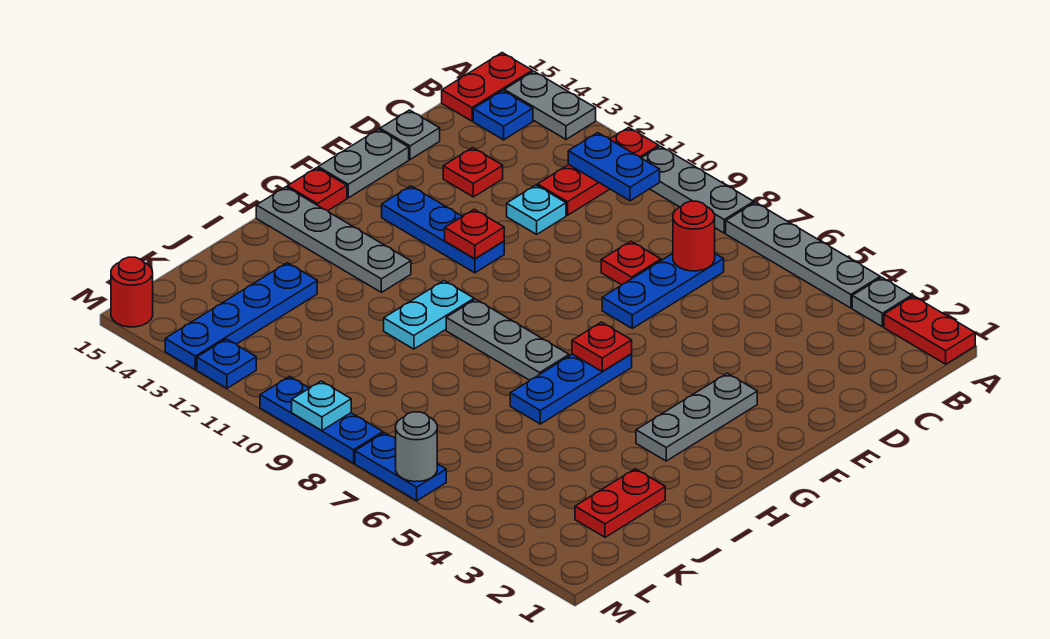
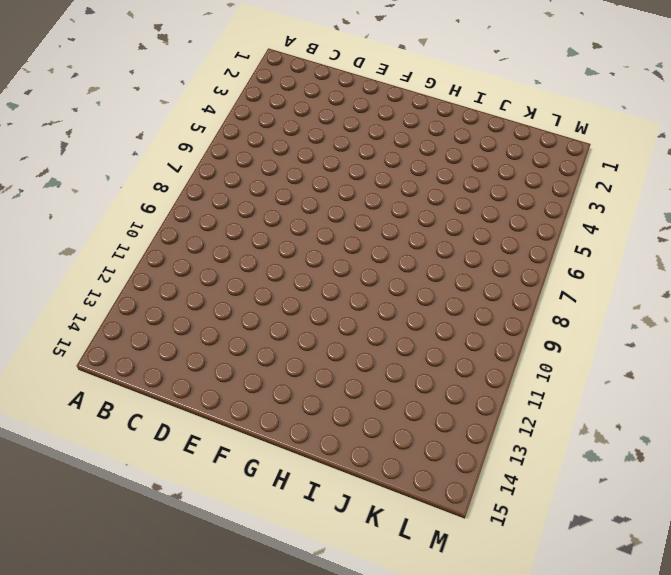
none -> red plate A1:A2 level 1
none -> grey plate A3 level 1
none -> grey plate A4:A7 level 1
none -> grey plate A8:A10 level 1

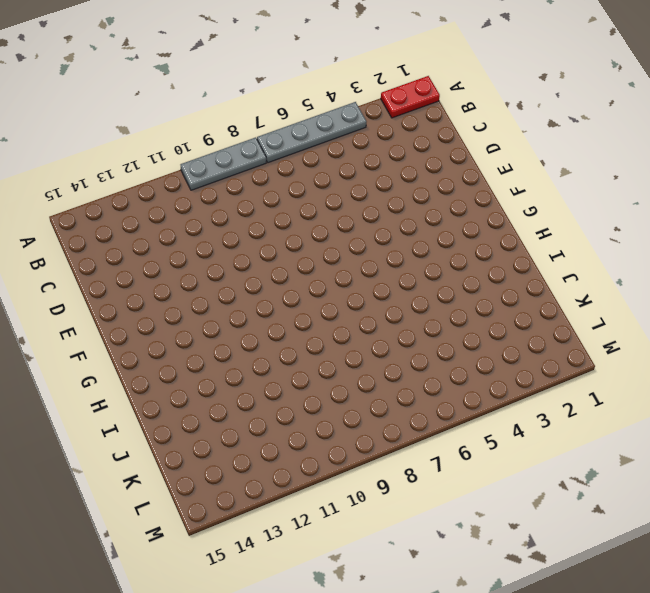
none -> grey plate A3 level 1
none -> red plate A11:C11 level 1
none -> grey plate A13:A14 level 1
none -> red plate A15:B15 level 1

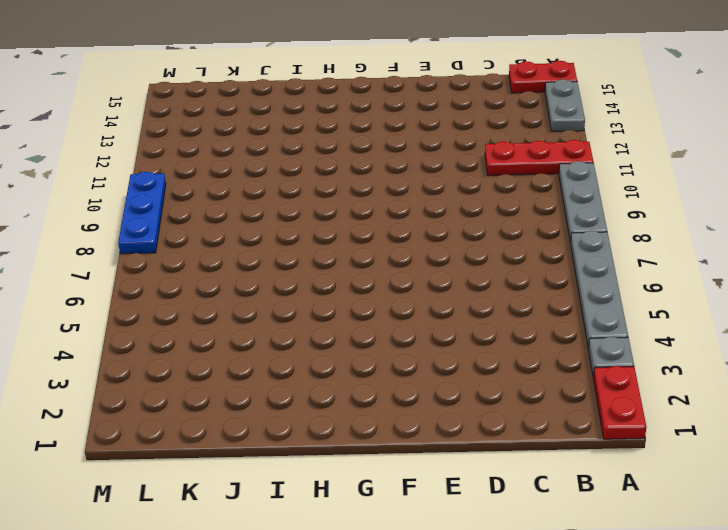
none -> blue plate B14 level 1
none -> blue plate C7:E7 level 1
none -> red plate D8 level 1
none -> cyan plate D11 level 1

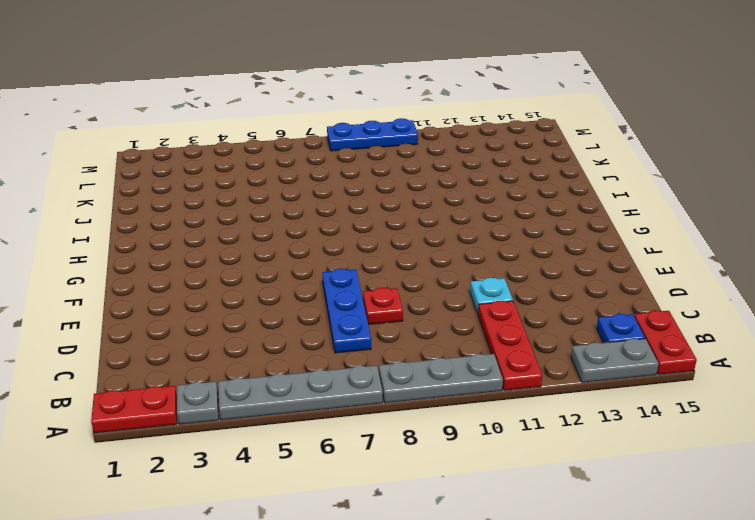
none -> red plate D13 level 1
none -> grey plate D15 level 1
none -> grey plate E15:F15 level 1
none -> grey plate F3:H3 level 1

